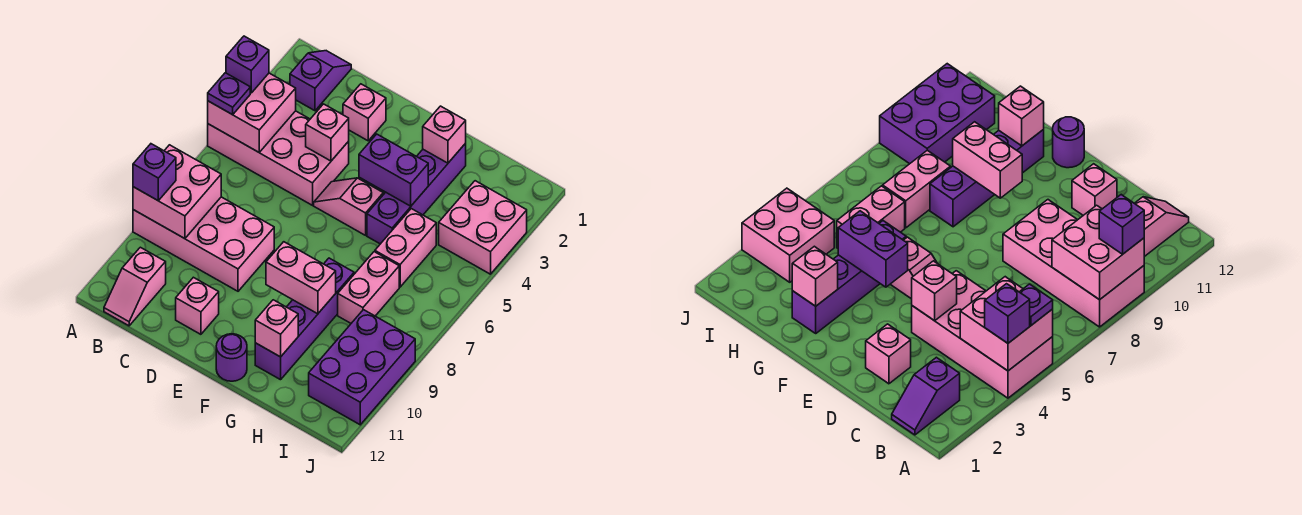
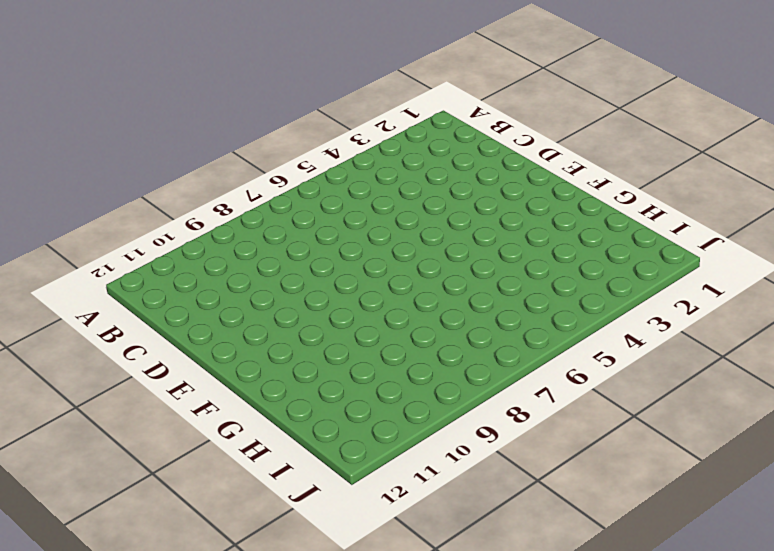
none -> pink brick A4:D5 level 1
none -> pink brick A8:D9 level 1
none -> purple slope B1:B2 level 1 top 2

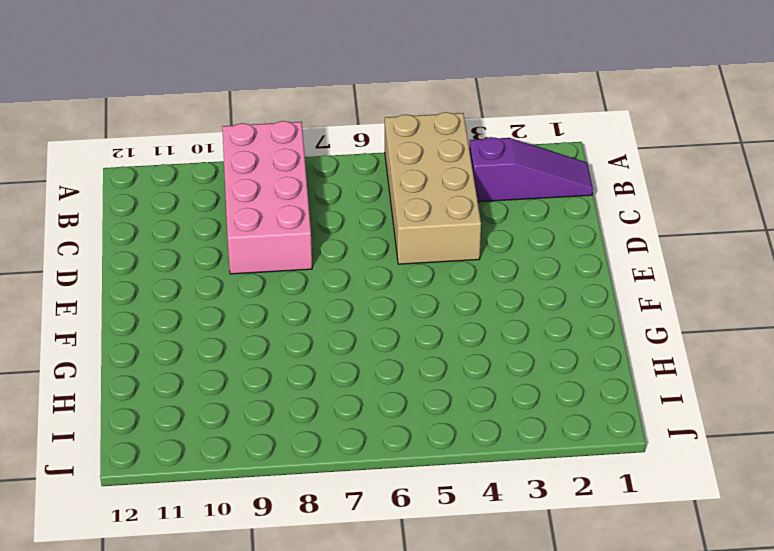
tan brick A4:D5 level 1 -> pink brick A4:D5 level 1
purple slope B1:B3 level 1 top 3 -> purple slope B1:B2 level 1 top 2
none -> pink slope B11:B12 level 1 top 11
none -> pink brick D2 level 1
none -> pink brick D11 level 1

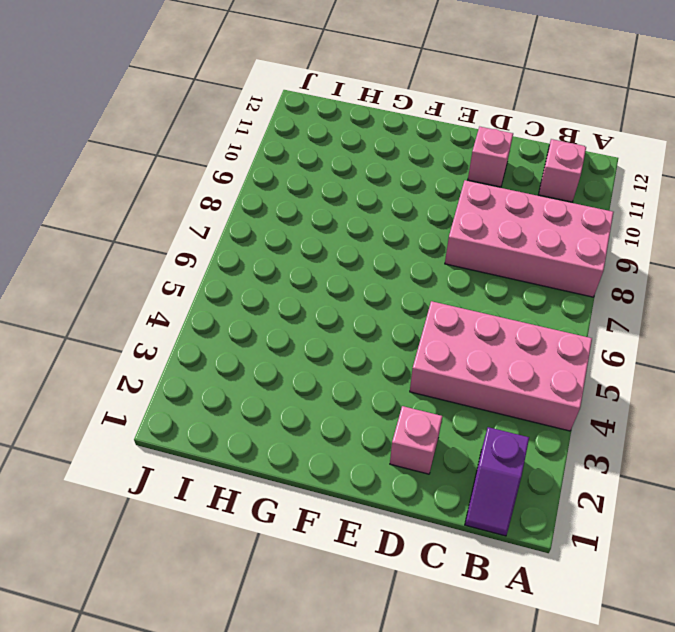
none -> pink slope E5:F5 level 1 top F
none -> purple round brick F12 level 1
none -> purple brick G2:G5 level 1

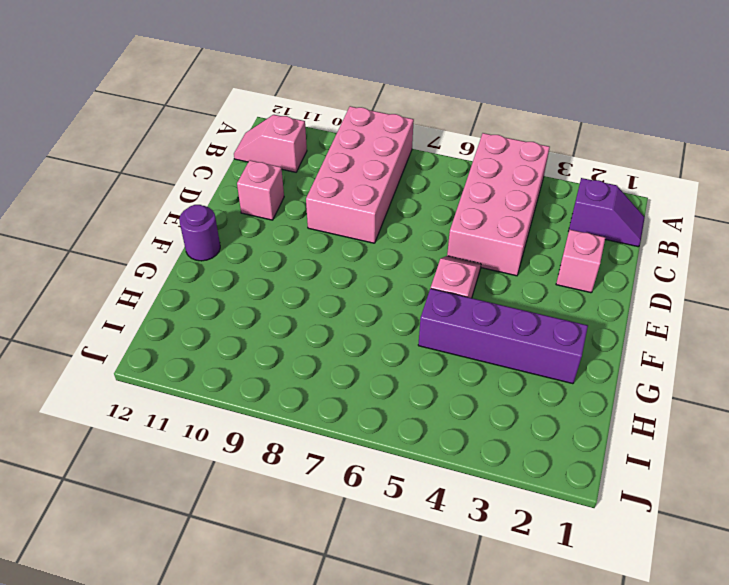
none -> purple brick G8:G11 level 1
none -> pink brick H5:H6 level 1
none -> pink brick H7:H8 level 1

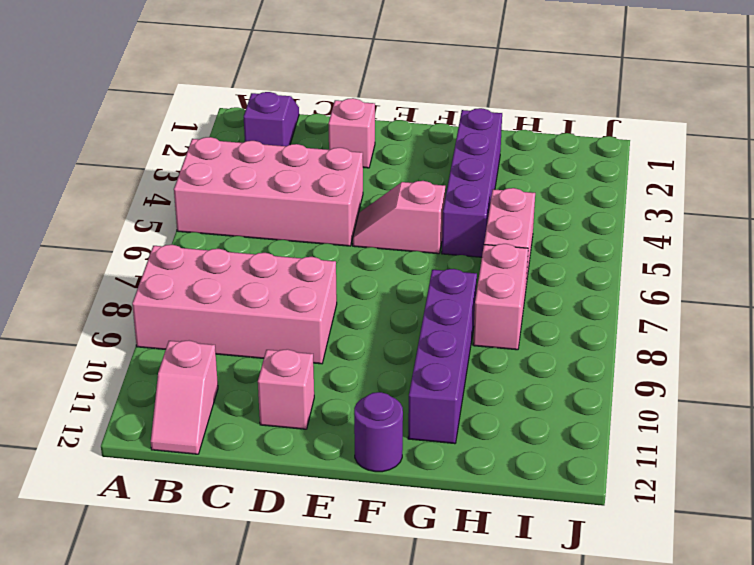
none -> pink brick I3:J4 level 1
none -> purple brick I9:J11 level 1
none -> pink brick A4:B5 level 2

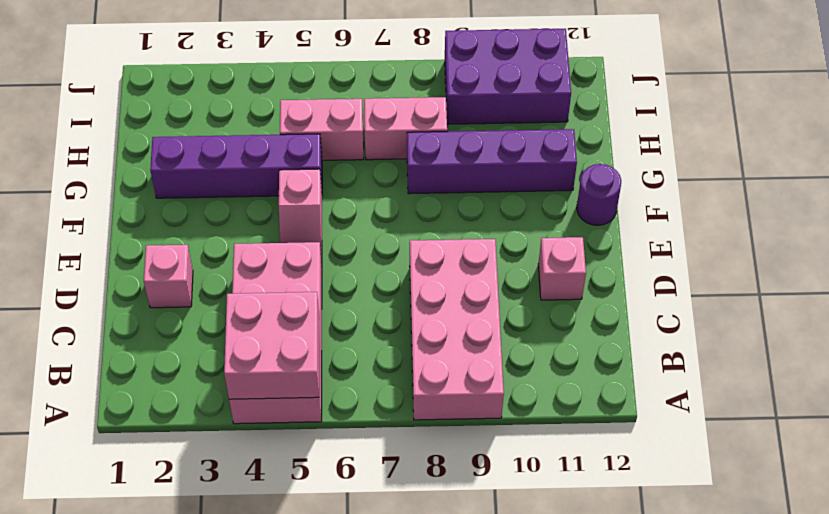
none -> purple slope B1:B2 level 1 top 2
none -> pink slope B11:B12 level 1 top 11
none -> pink brick I3:J4 level 1

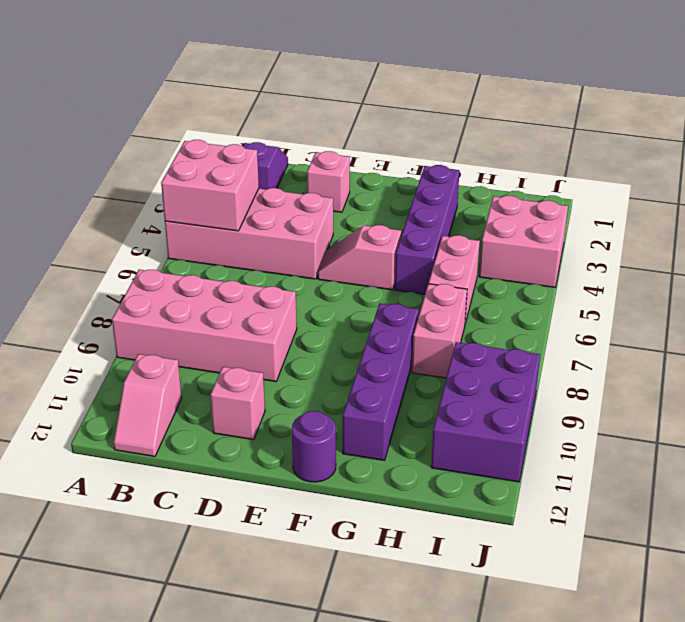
none -> pink brick A8:B9 level 2
none -> pink brick D4 level 2
none -> purple brick F4:G4 level 2

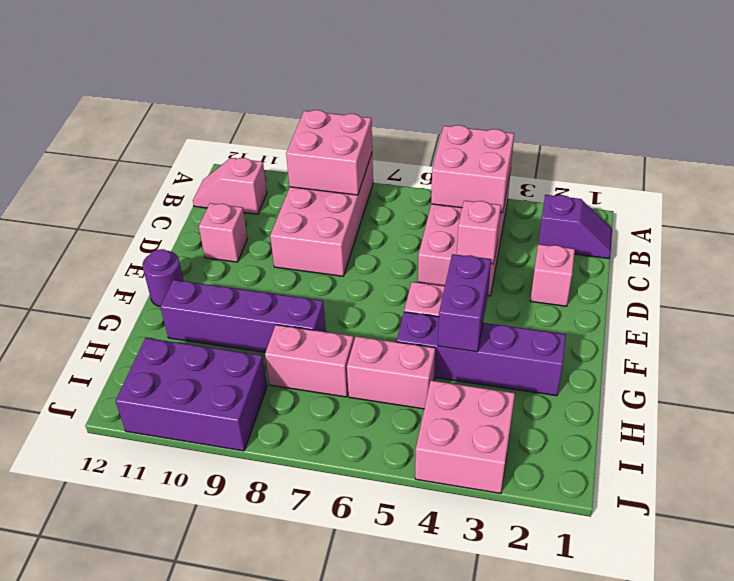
none -> pink brick F9:G9 level 2
none -> pink brick G2 level 2
none -> pink brick G11 level 2

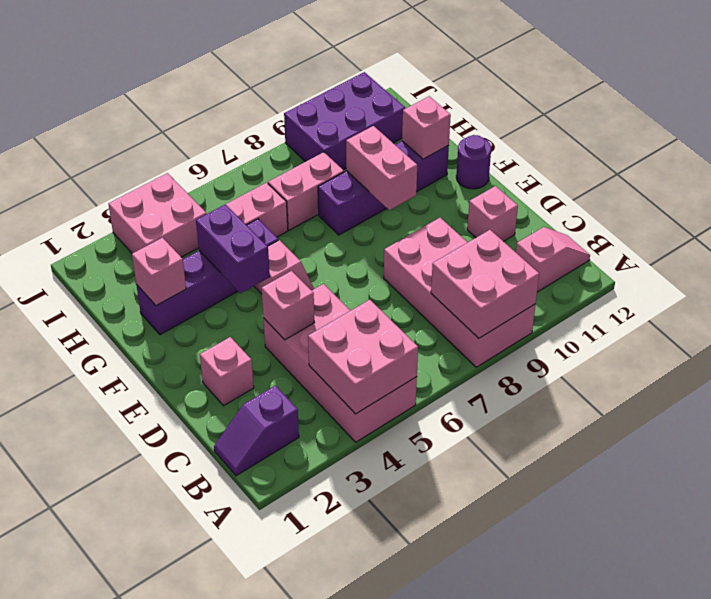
none -> purple brick A4 level 3
none -> purple plate A5 level 3
none -> purple brick A9 level 3

